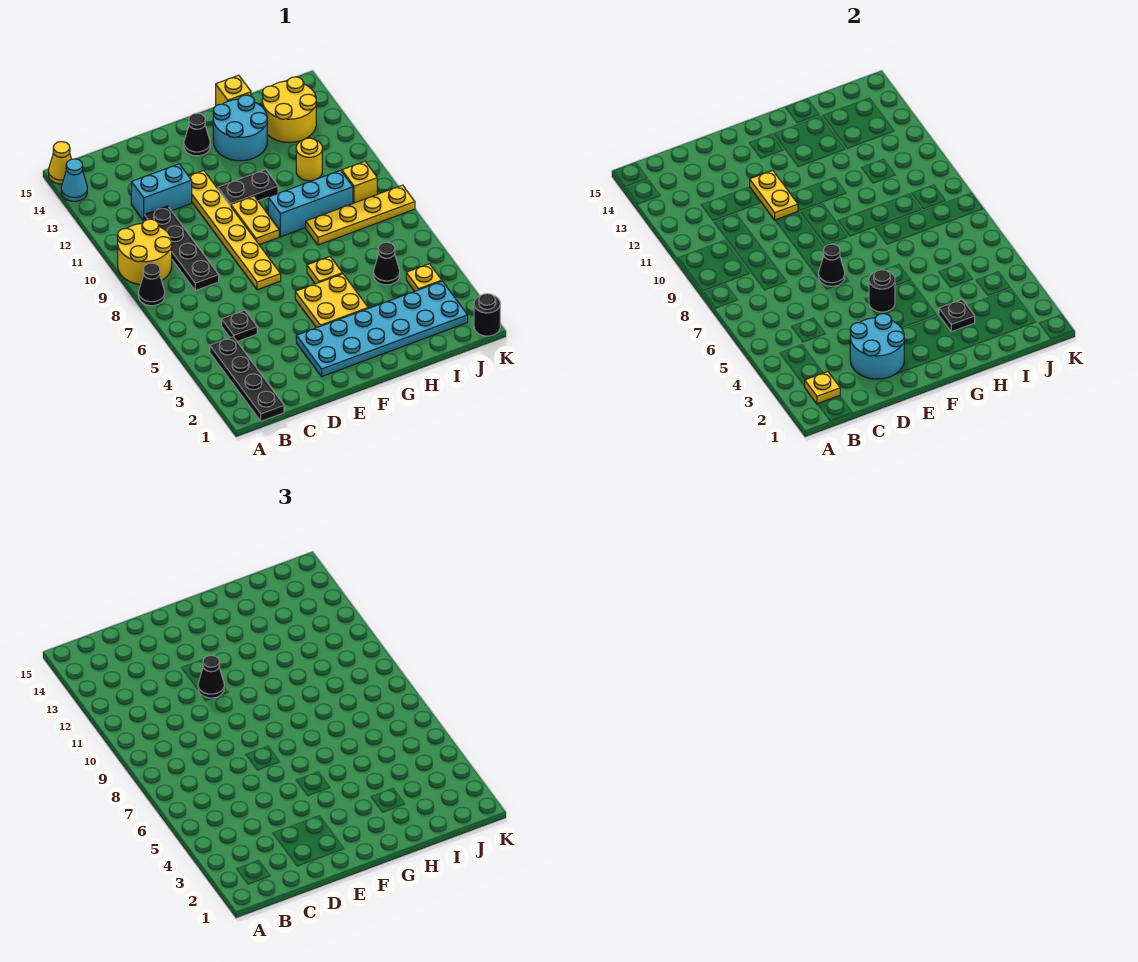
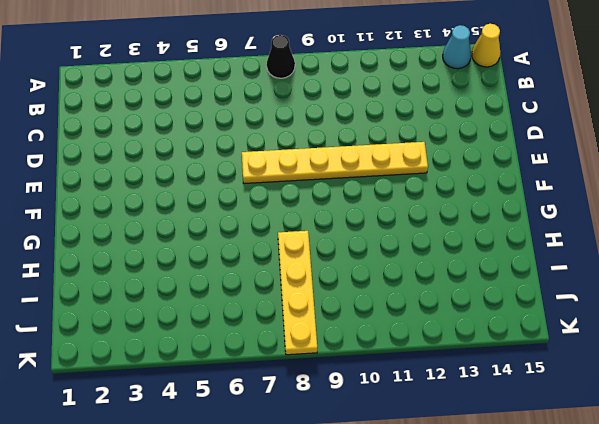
none -> yellow round brick A9:B10 level 1
none -> black plate B1:B4 level 1
none -> black plate C5 level 1
none -> black plate C8:C11 level 1

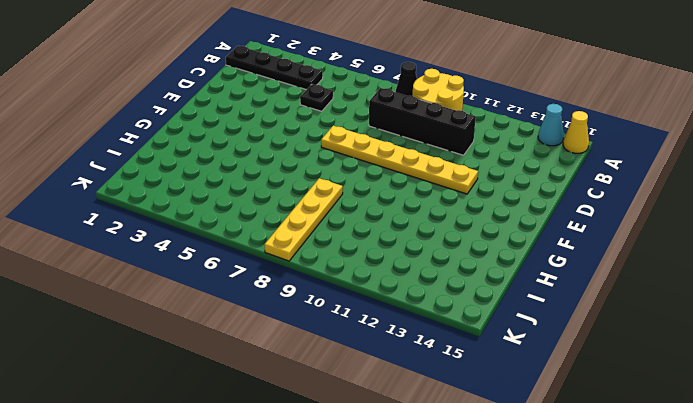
black brick C8:C11 level 1 -> black plate C8:C11 level 1
none -> cyan brick C12:D12 level 1
none -> cyan plate E2:J3 level 1
none -> yellow plate F4:G5 level 1
none -> yellow plate F9:F10 level 1

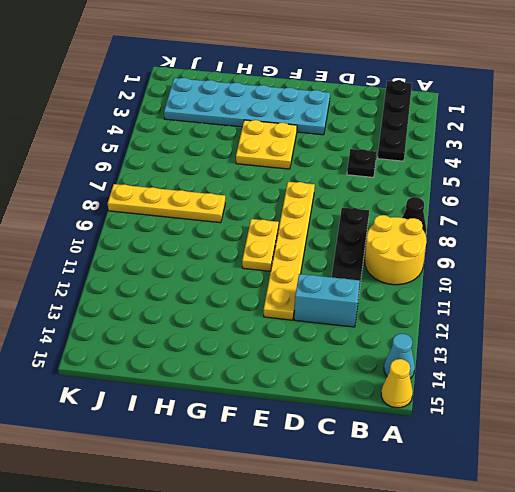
none -> black plate F11:G11 level 1
none -> black cone F14 level 1
none -> yellow plate G6 level 1
none -> cyan brick G9:I9 level 1

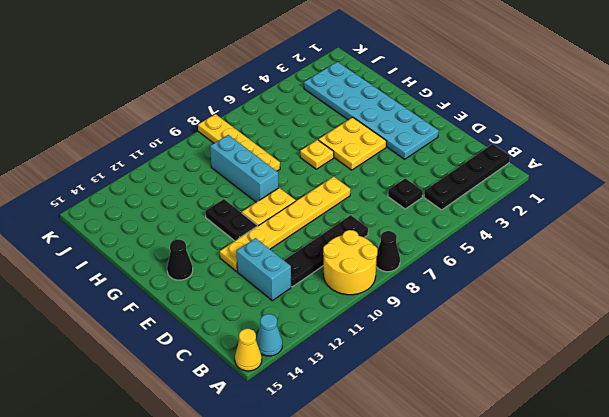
none -> cyan round brick G13:H14 level 1
none -> yellow brick H15 level 1
none -> black cone I5 level 1
none -> yellow round brick I11 level 1

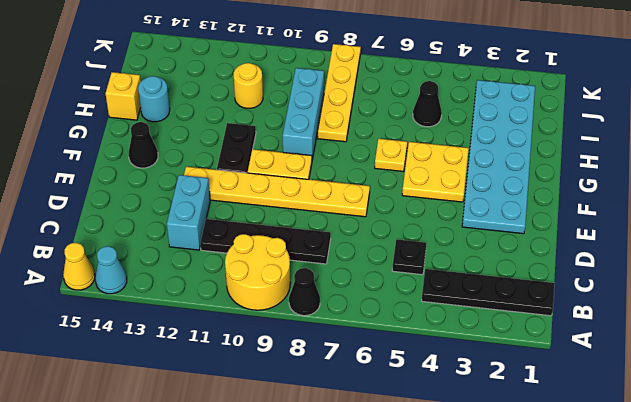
cyan round brick H14 level 1 -> cyan round brick G13:H14 level 1
none -> yellow round brick I13:J14 level 1
none -> yellow plate J4 level 1
none -> yellow brick J9 level 1
none -> black round brick K1 level 1

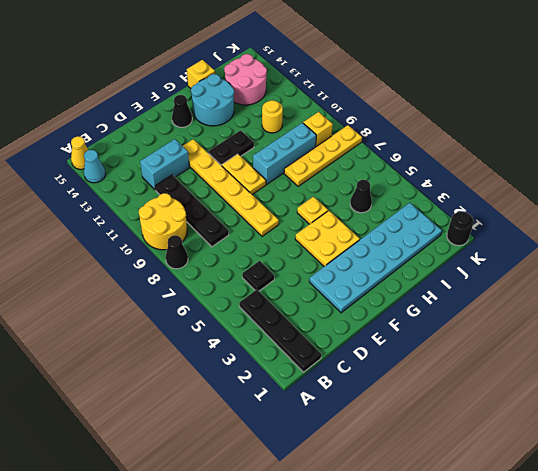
pink round brick I13:J14 level 1 -> yellow round brick I13:J14 level 1
none -> yellow plate J4 level 1
none -> yellow plate B2 level 2
none -> cyan round brick D2:E3 level 2
none -> black cone E7 level 2

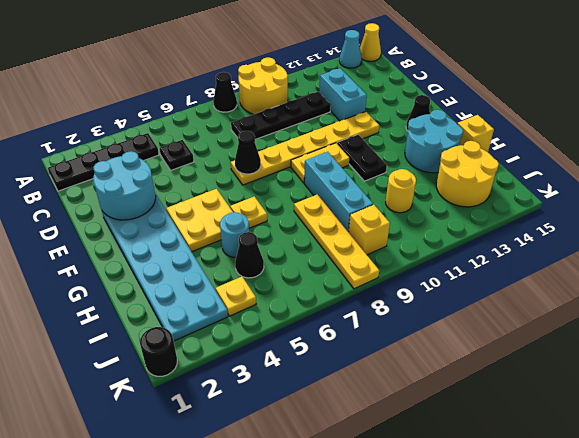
cyan round brick H5 level 1 -> none
none -> yellow plate B2 level 2
none -> yellow plate E11:E12 level 2
none -> black round brick F5 level 2
none -> black plate H3 level 2

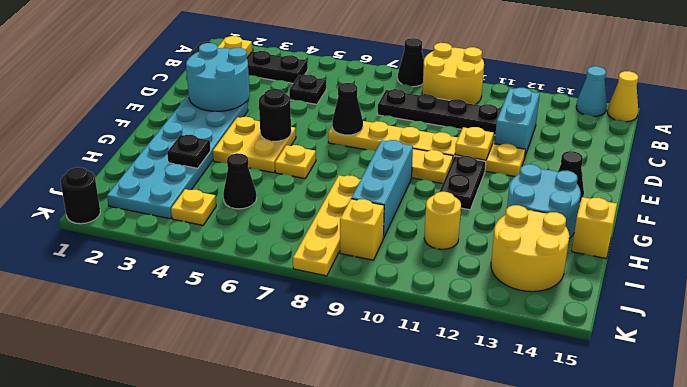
yellow plate E11 level 2 -> yellow plate E11:E12 level 2
none -> black cone E11 level 3

